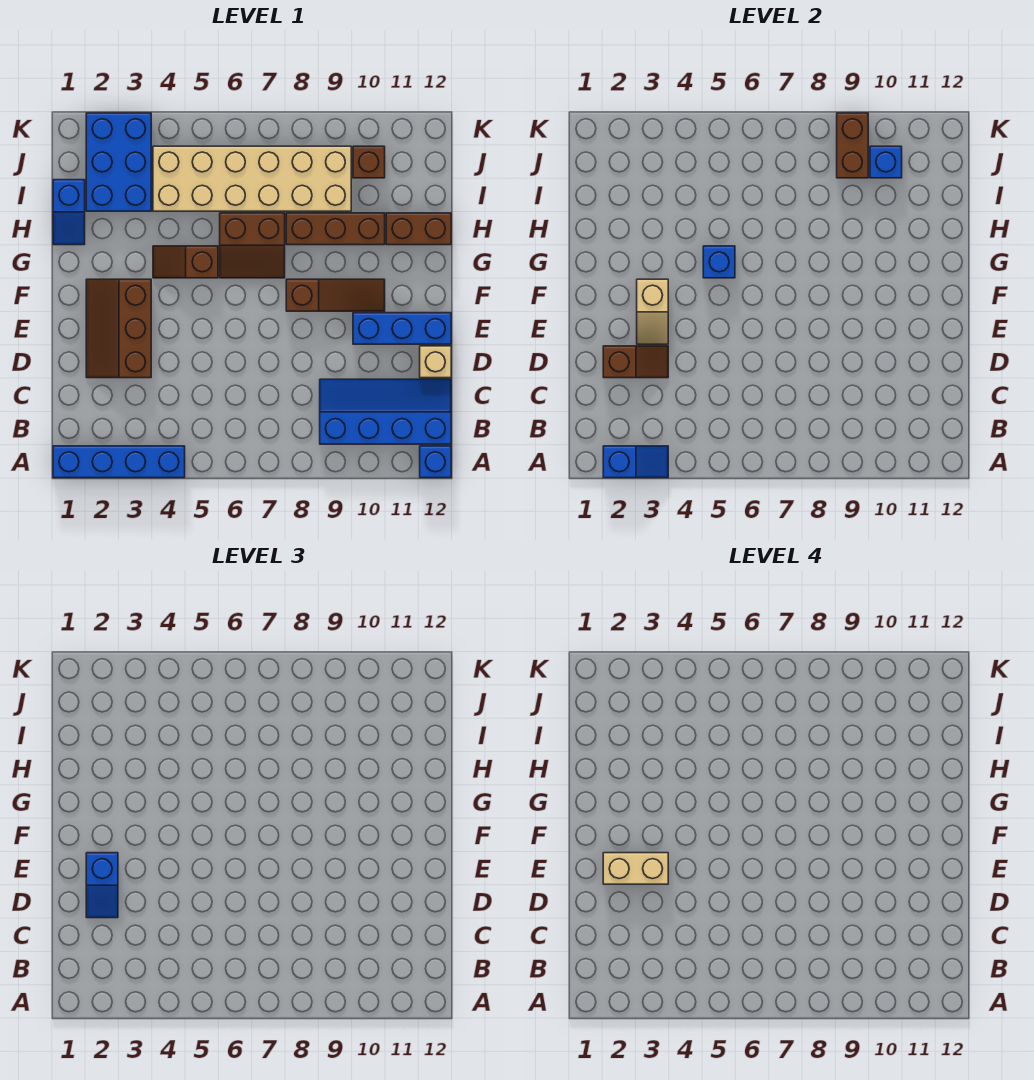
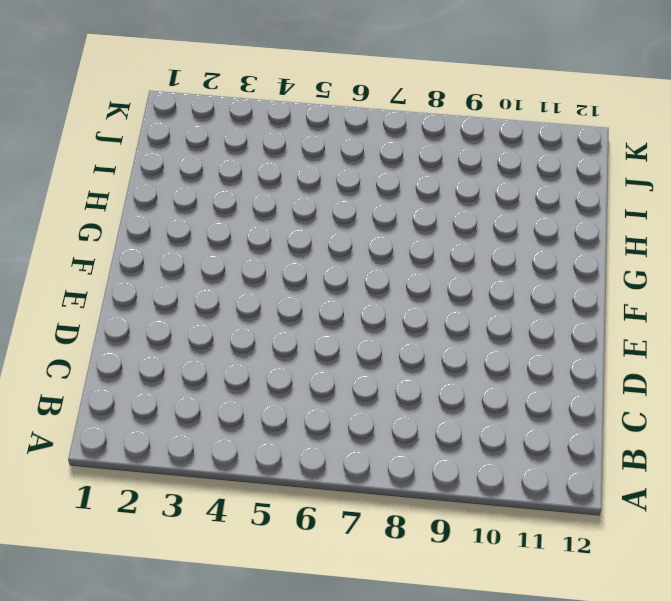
none -> blue brick A1:A4 level 1
none -> blue brick A12 level 1
none -> blue slope B9:C12 level 1 top B

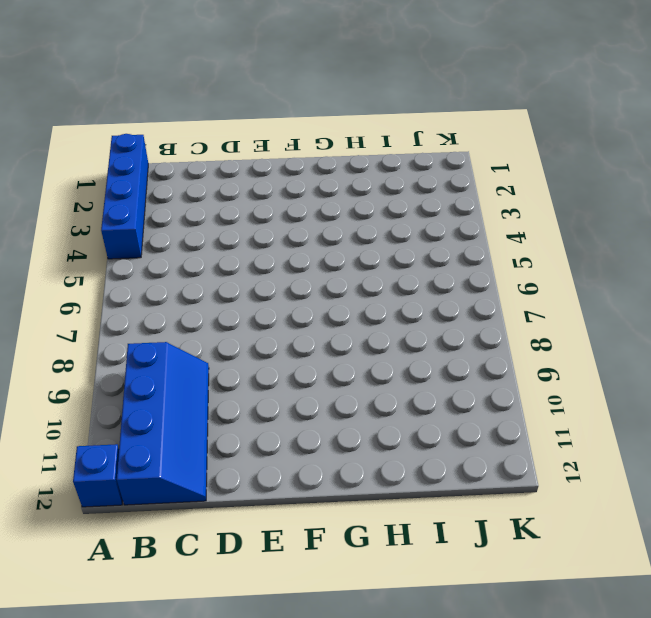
none -> brown slope D2:F3 level 1 top 3
none -> tan brick D12 level 1
none -> blue brick E10:E12 level 1

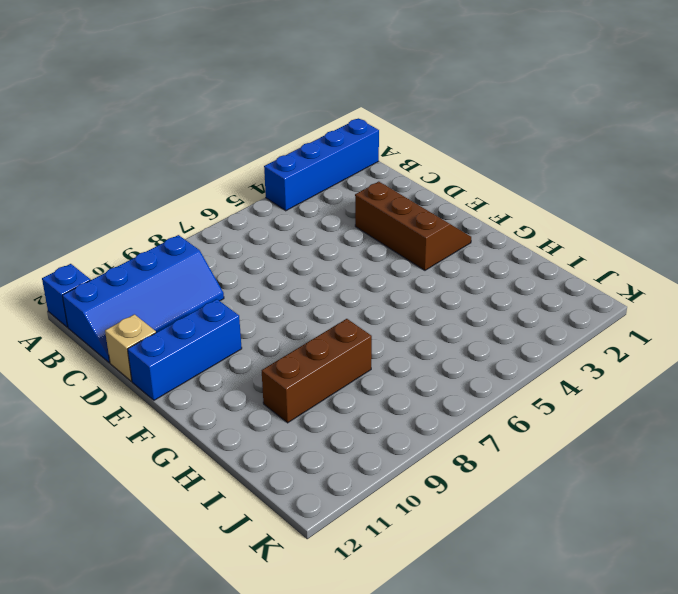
none -> brown slope F8:F10 level 1 top 8
none -> brown slope G4:G5 level 1 top 5
none -> brown slope G6:H7 level 1 top H

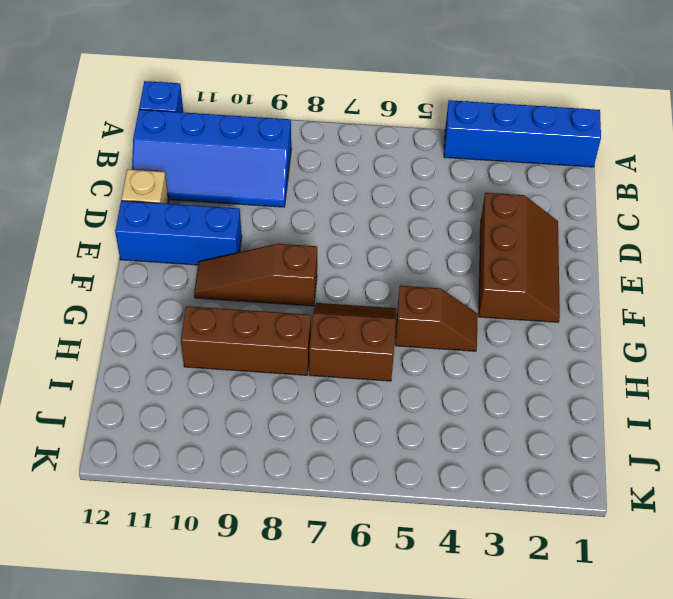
none -> blue slope H1:I1 level 1 top I
none -> brown brick H11:H12 level 1
none -> blue brick I2:K3 level 1

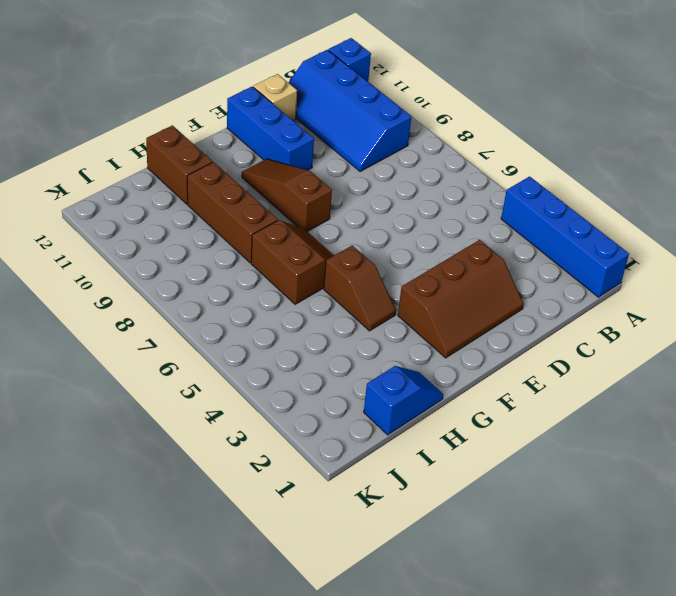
none -> blue brick I2:K3 level 1
none -> tan brick I4:J9 level 1
none -> brown brick J10 level 1

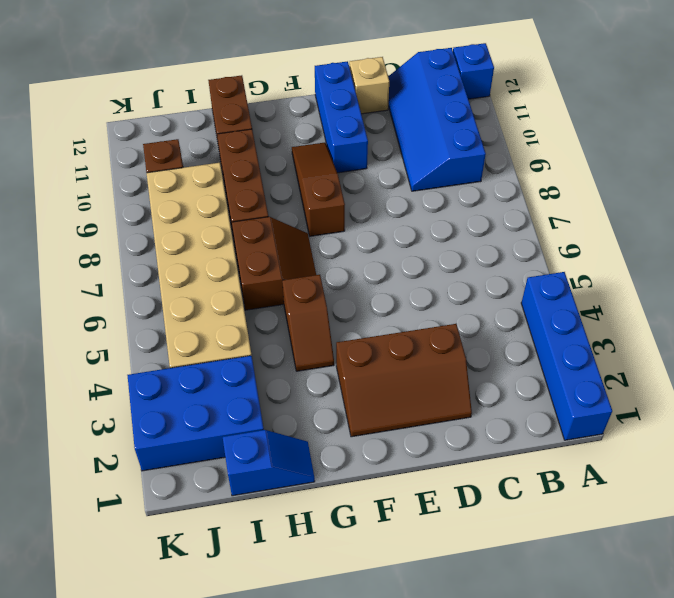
none -> blue slope A2:A3 level 2 top 2
none -> brown slope D2:D3 level 2 top 2
none -> tan slope E3:F3 level 2 top F

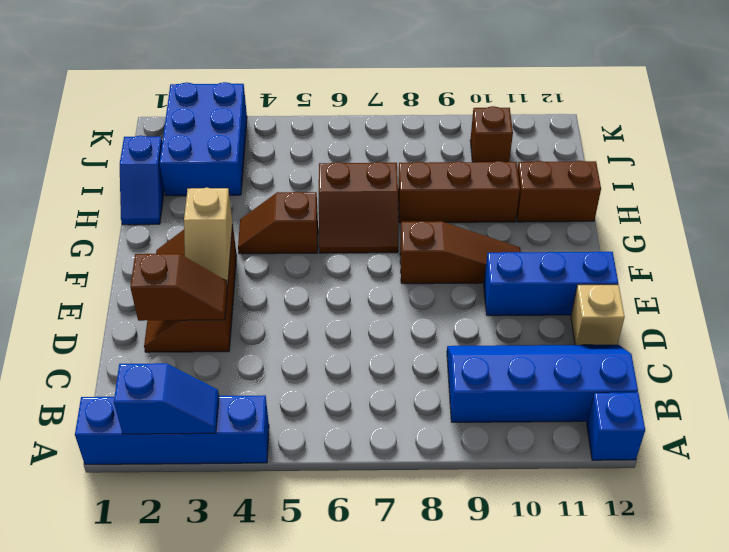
none -> tan brick I4:J9 level 1
none -> blue brick G5 level 2
none -> brown brick J9:K9 level 2

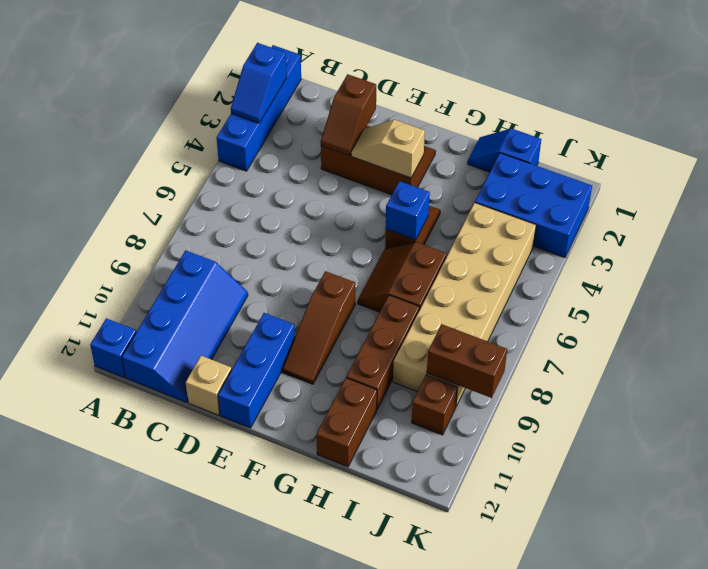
none -> blue brick J10 level 2
none -> blue slope D2:E2 level 3 top E
none -> tan brick E2:E3 level 4

